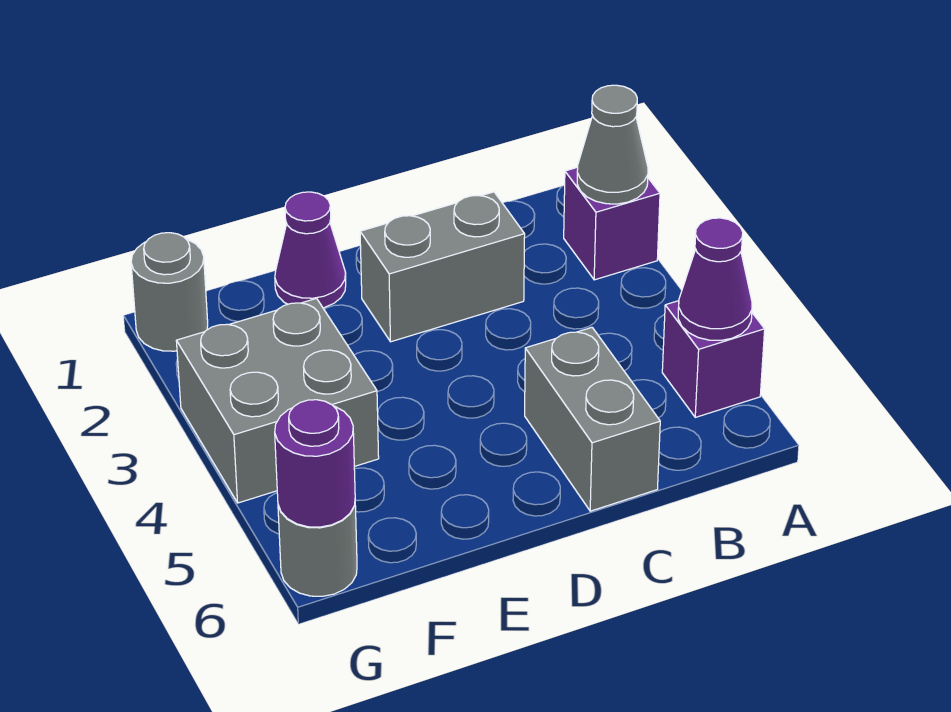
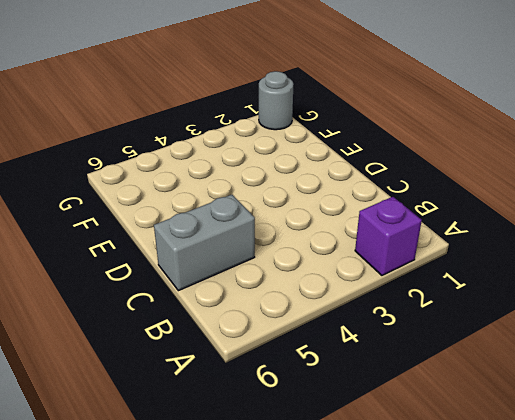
none -> purple brick A5 level 1
none -> grey brick C2:D2 level 1

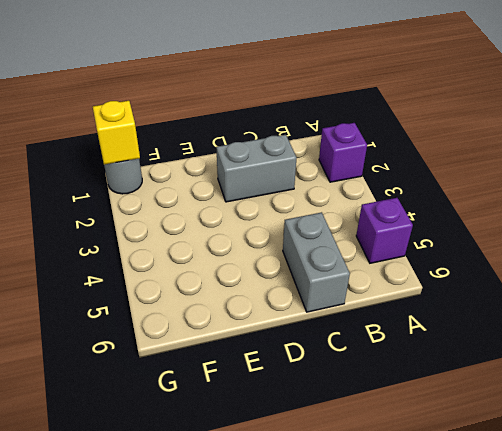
yellow brick G1 level 2 -> none
none -> purple cone E1 level 1
none -> grey brick F3:G4 level 1

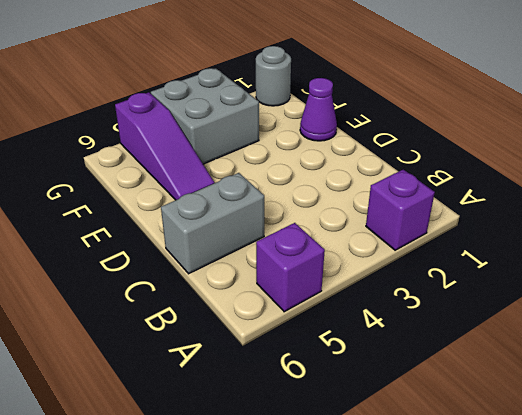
purple slope E5:G5 level 1 top G -> none
none -> grey brick C2:D2 level 1
none -> grey round brick G6 level 1

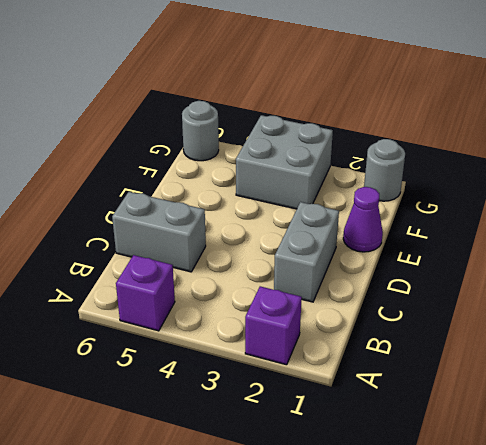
none -> grey cone A2 level 2
none -> purple cone A5 level 2

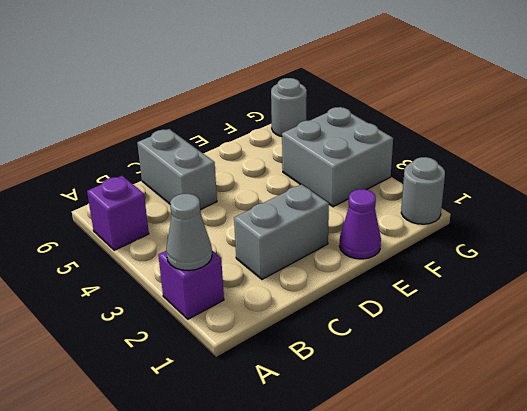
none -> purple cone A5 level 2
none -> purple round brick G6 level 2

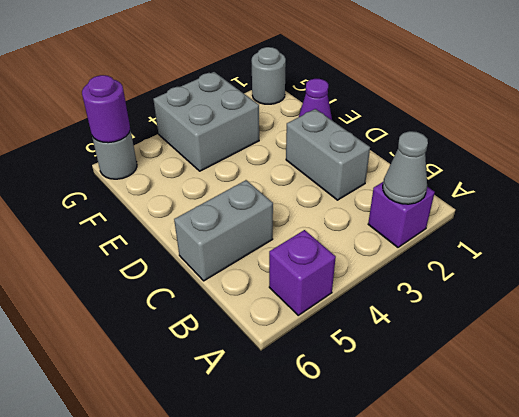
none -> purple cone A5 level 2

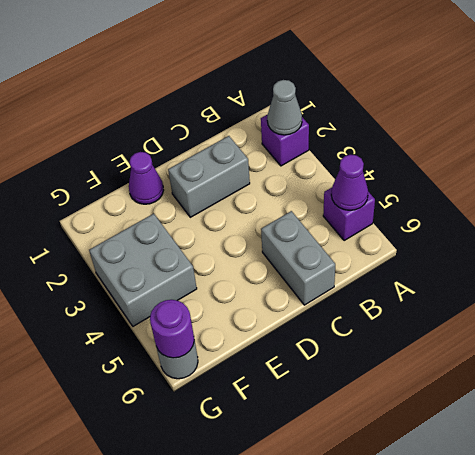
none -> grey round brick G1 level 1

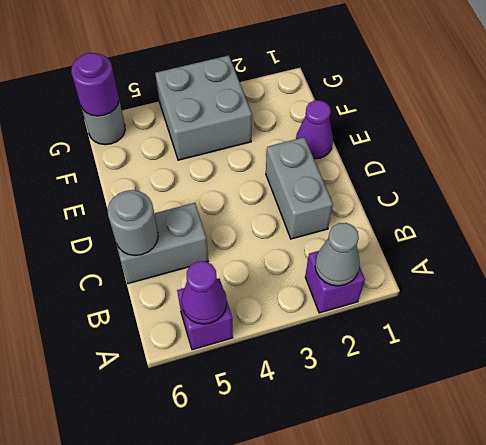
grey round brick C6 level 2 -> grey round brick G1 level 1

